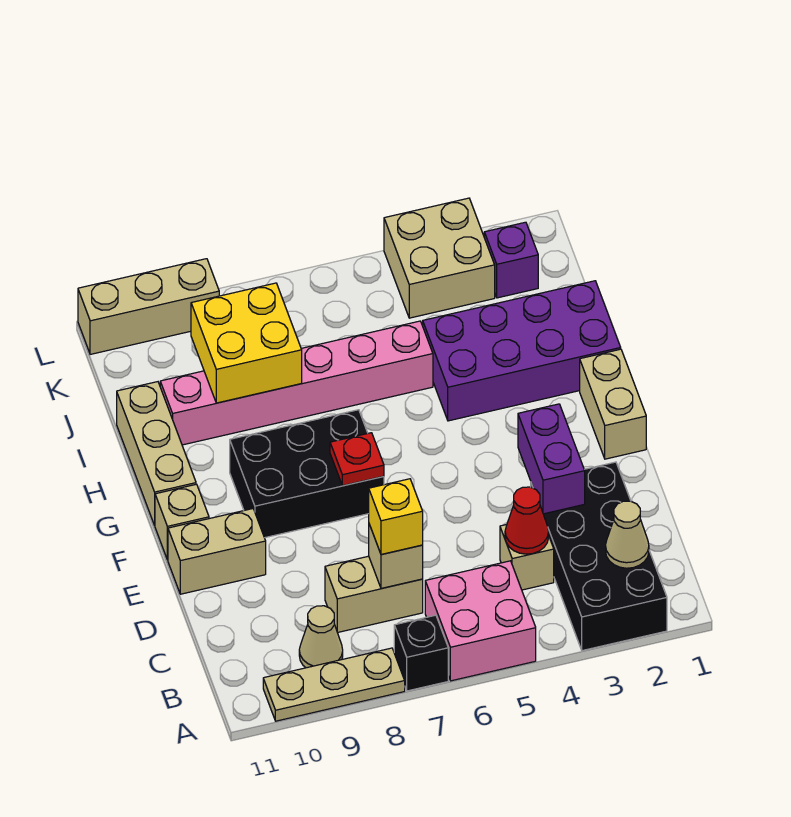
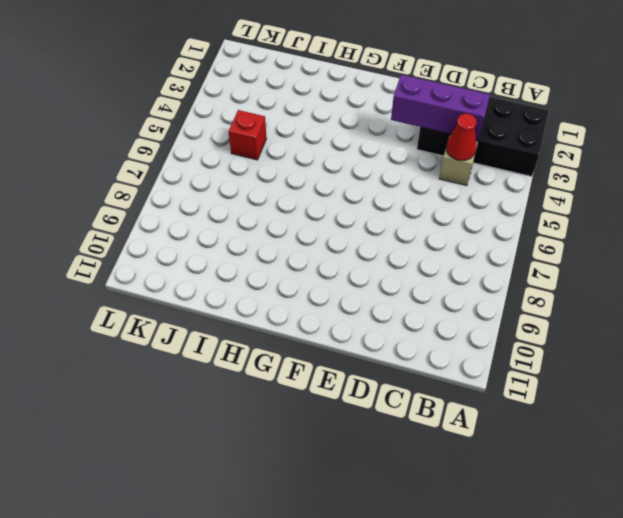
purple brick C3:E3 level 2 -> purple brick D3:E3 level 2
red brick J5 level 1 -> none
none -> pink brick A5:B6 level 1
none -> black brick A7 level 1
none -> tan plate A8:A10 level 1

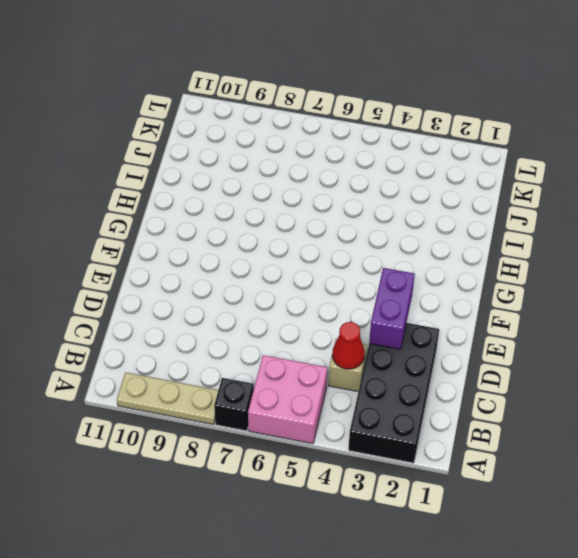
none -> tan cone B9 level 1
none -> tan brick C7:C8 level 1
none -> tan brick E10:E11 level 1

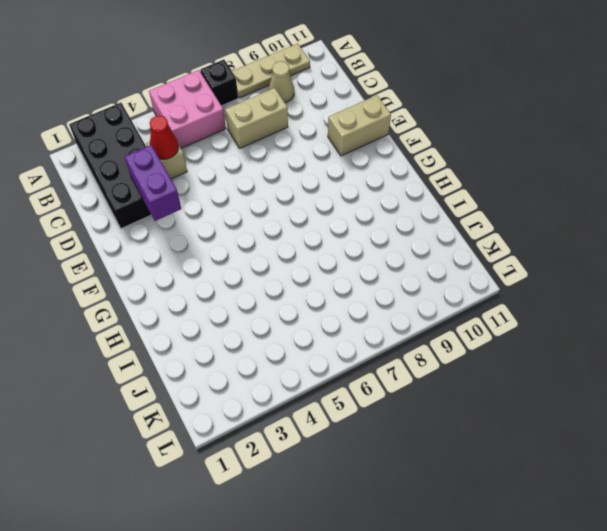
none -> tan brick F1:G1 level 1
none -> black brick F7:G9 level 1
none -> tan brick F11 level 1

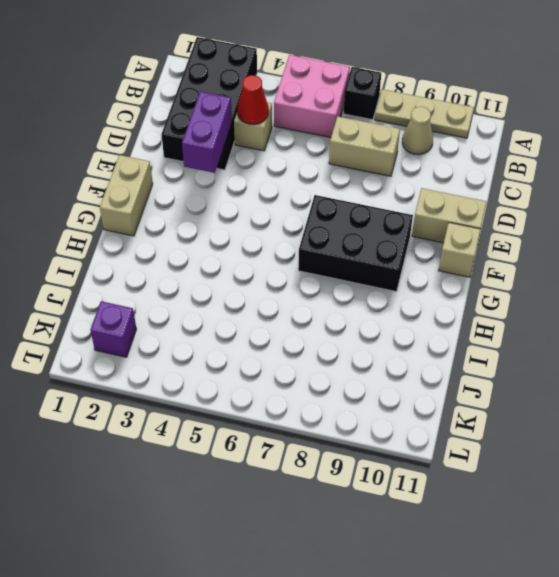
none -> tan brick G11:I11 level 1
none -> purple brick H1:I4 level 1
none -> pink brick I5:I10 level 1

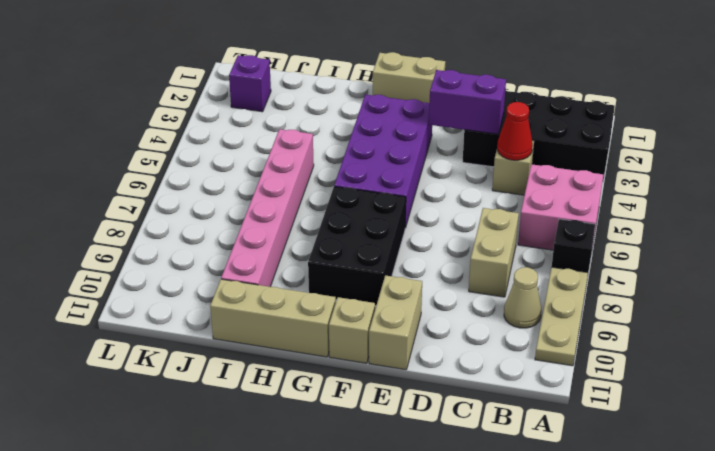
purple brick F3:G6 level 1 -> purple brick H1:I4 level 1
none -> tan brick K3:L4 level 1
none -> tan brick L9:L11 level 1
none -> tan cone B2 level 2

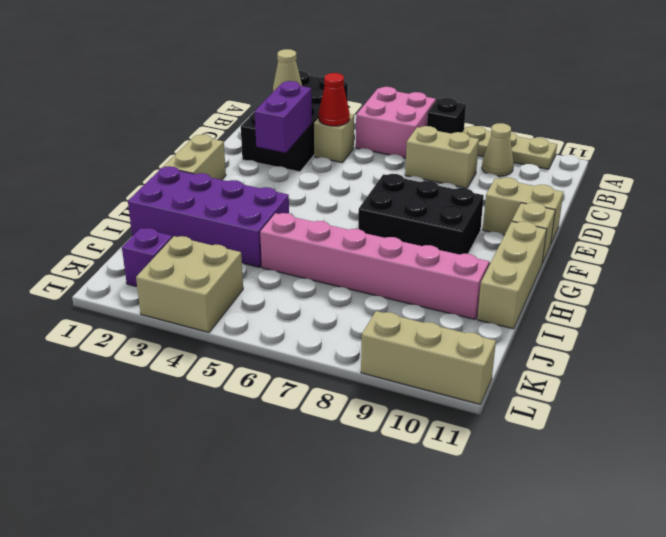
none -> tan brick C7 level 2
none -> red plate F7 level 2
none -> yellow brick I8:J9 level 2

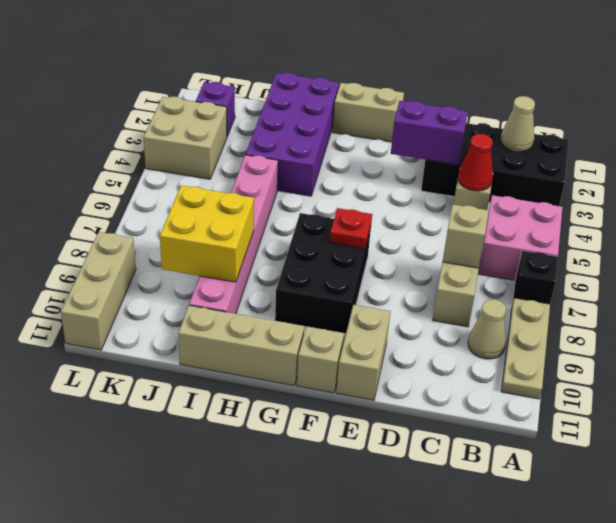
none -> yellow brick C7 level 3

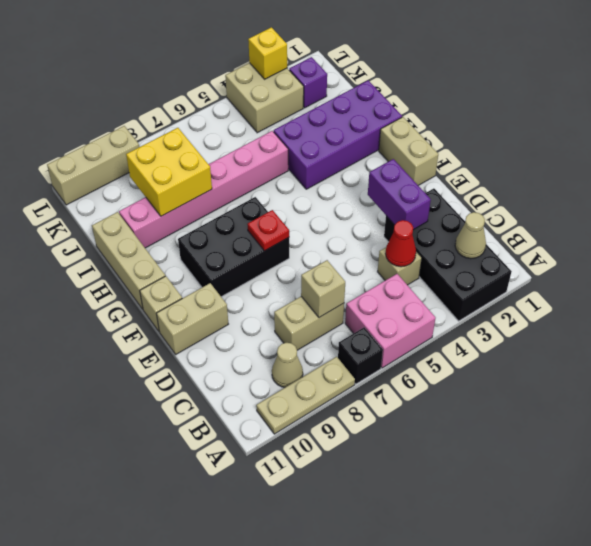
yellow brick L3 level 2 -> yellow brick C7 level 3

